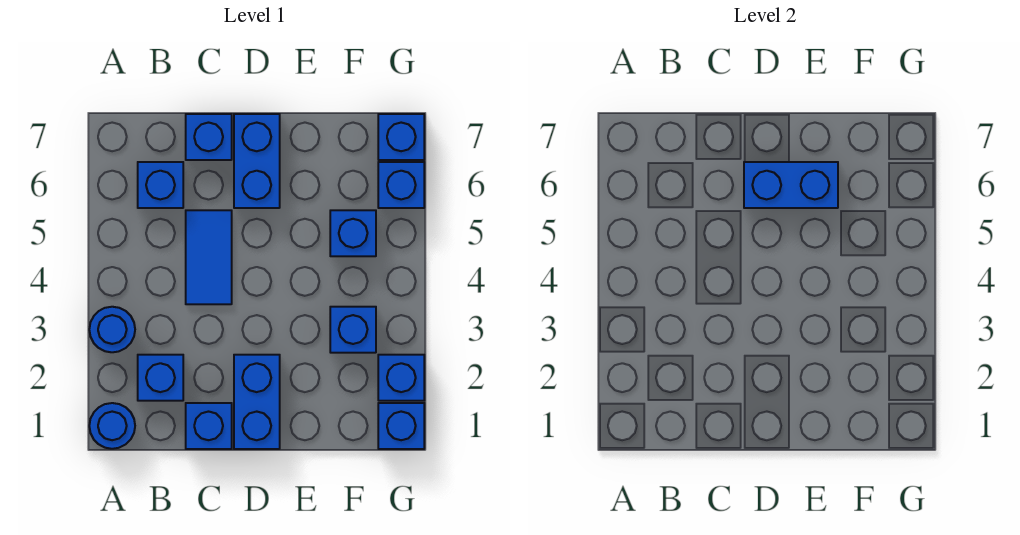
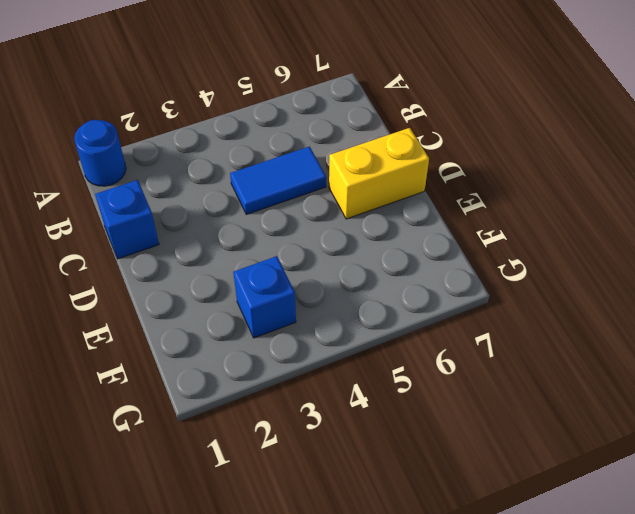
yellow brick D6:D7 level 1 -> blue brick D6:D7 level 1
none -> blue round brick A3 level 1
none -> blue brick B2 level 1
none -> blue brick B6 level 1

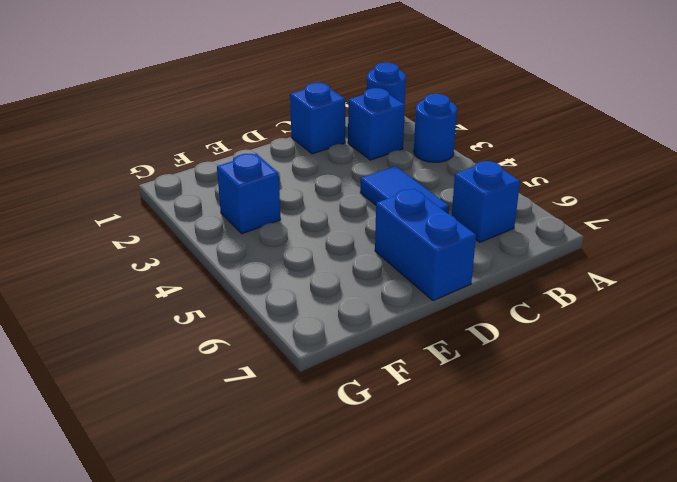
none -> blue brick C7 level 1
none -> blue brick D1:D2 level 1
none -> blue brick F5 level 1

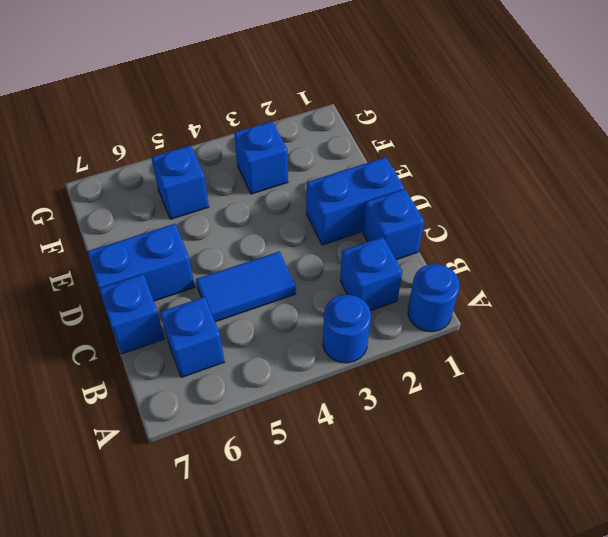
none -> blue brick G1 level 1
none -> blue brick G2 level 1
none -> blue brick G6 level 1

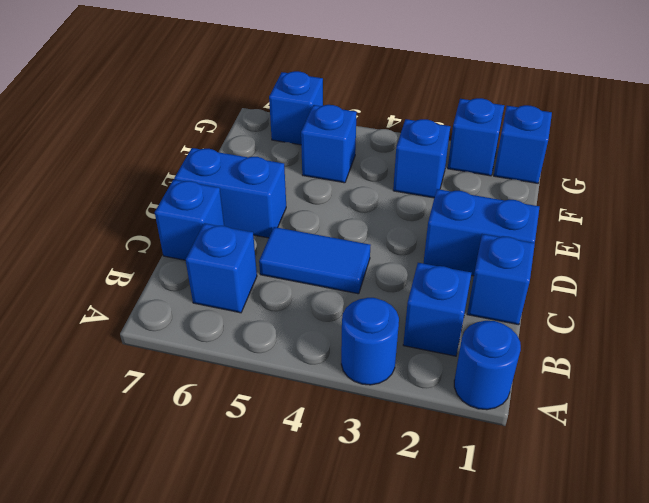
none -> blue brick G7 level 1
none -> blue brick D6:E6 level 2

